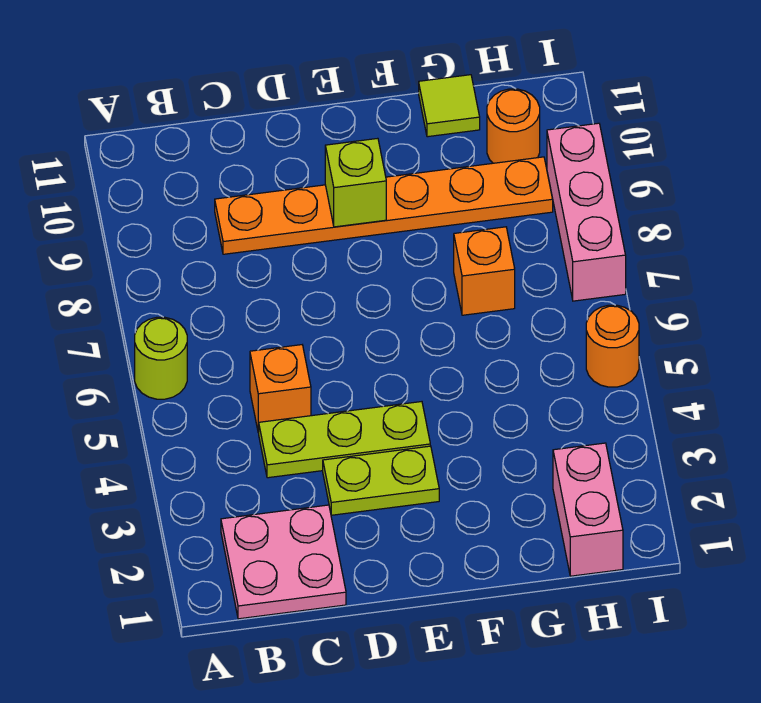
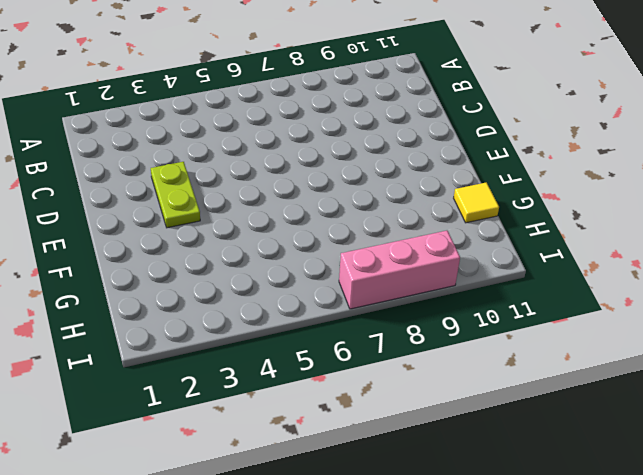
yellow tile G11 level 1 -> lime tile G11 level 1
none -> lime round brick A6 level 1
none -> pink plate B1:C2 level 1
none -> lime plate C4:E4 level 1

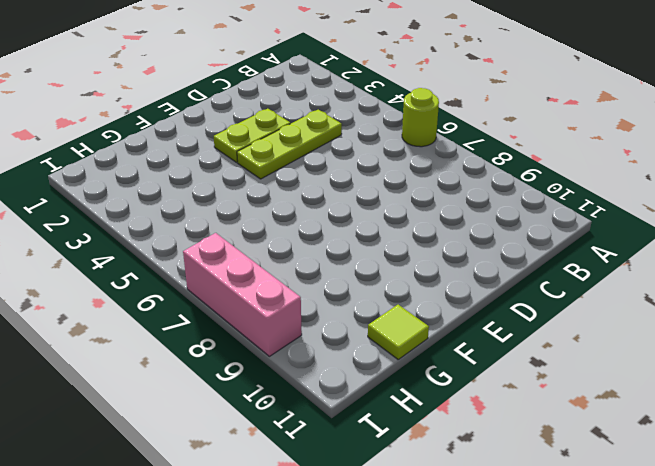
none -> pink plate B1:C2 level 1
none -> orange brick C5 level 1
none -> orange plate C9:H9 level 1

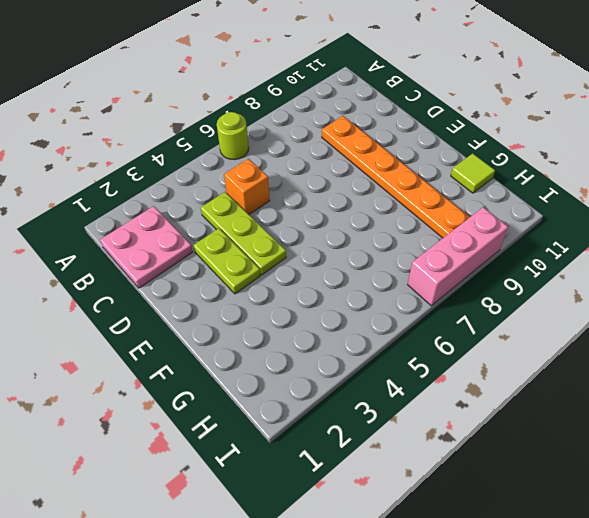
none -> orange brick G7 level 1
none -> pink brick H1:H2 level 1
none -> orange round brick H10 level 1

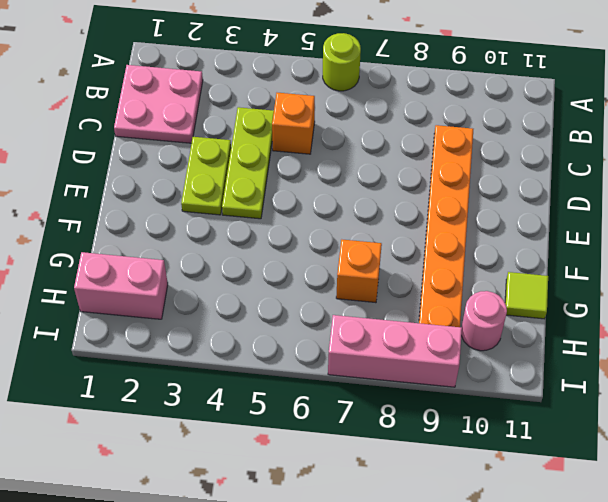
pink round brick H10 level 1 -> orange round brick H10 level 1
none -> orange round brick I5 level 1
none -> lime brick E9 level 2

